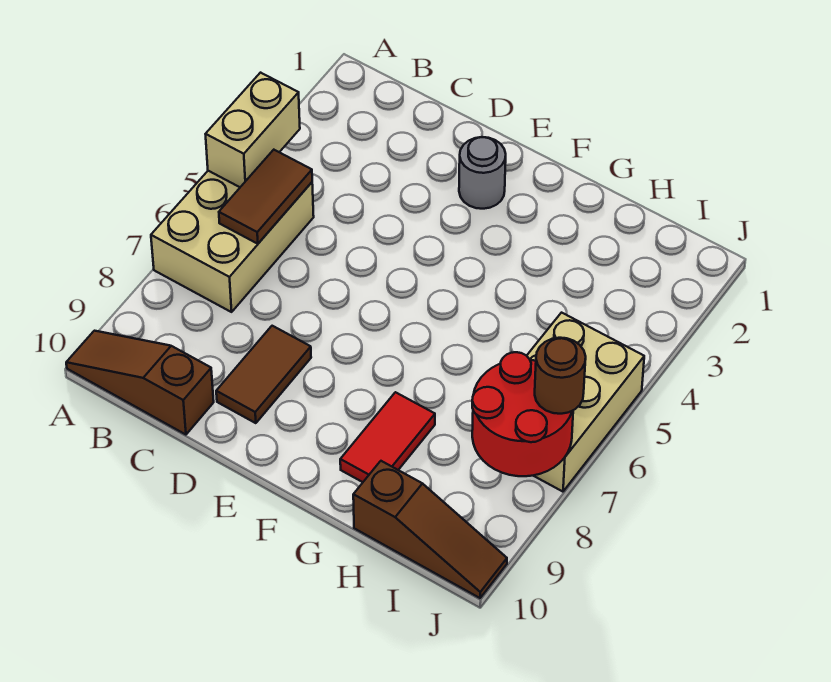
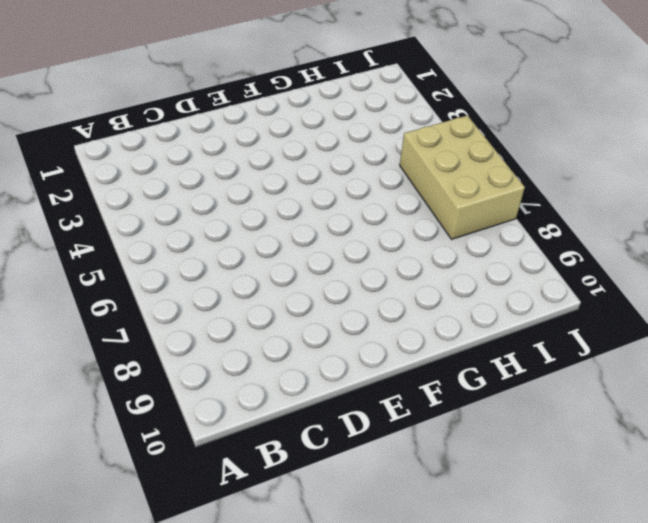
none -> tan brick A5:B7 level 1
none -> brown slope A10:C10 level 1 top C

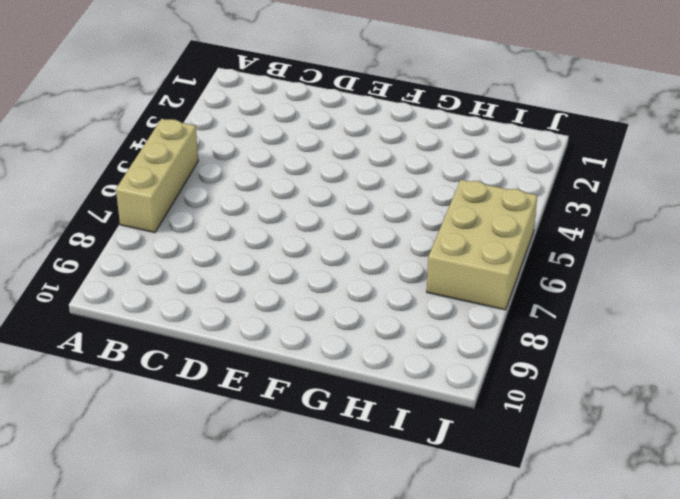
tan brick A5:A7 level 1 -> tan brick A5:B7 level 1
none -> brown slope A10:C10 level 1 top C
none -> brown tile D8:D9 level 1

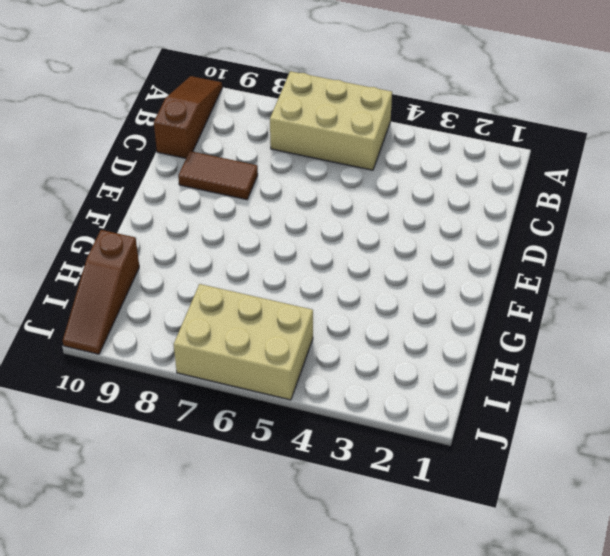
none -> grey round brick E2 level 1
none -> red tile G8:G9 level 1

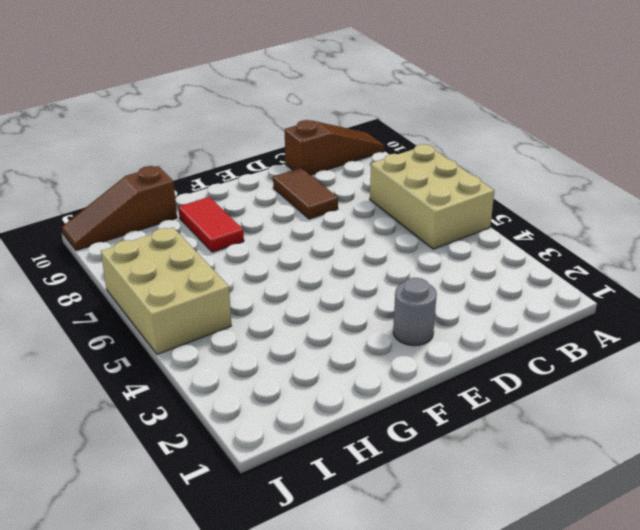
none -> tan brick A4:A5 level 2
none -> brown tile B5:B6 level 2

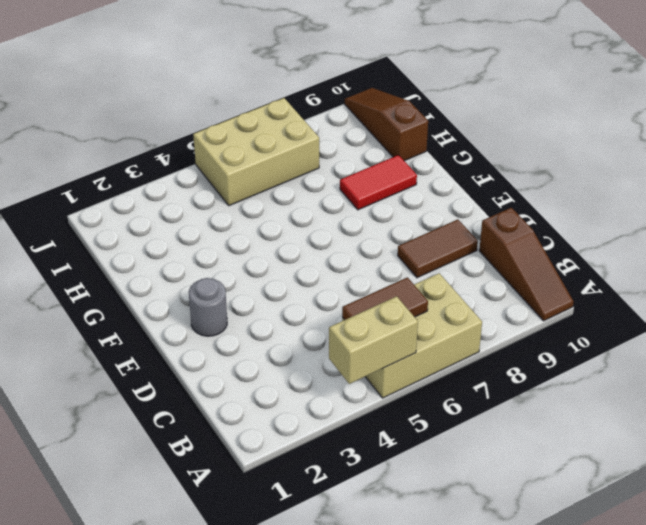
none -> red round brick I7:J8 level 2
none -> brown round brick J7 level 3

